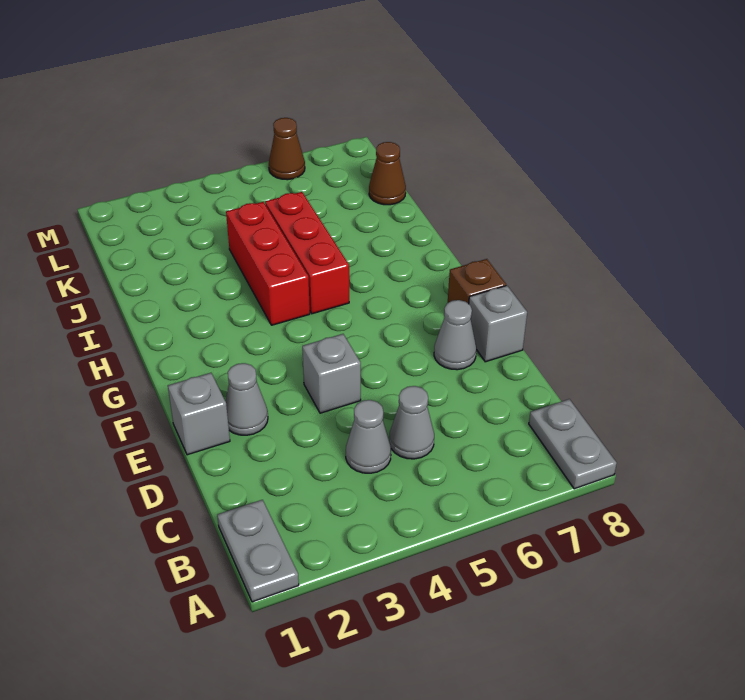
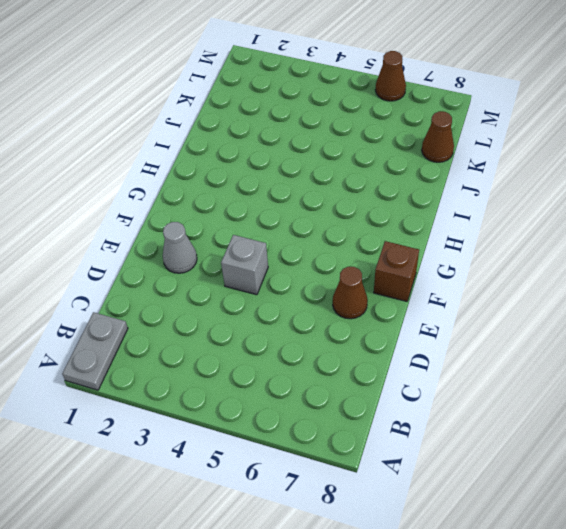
brown cone E7 level 1 -> grey cone E7 level 1
none -> grey plate A8:B8 level 1
none -> grey cone C4 level 1
none -> grey cone C5 level 1

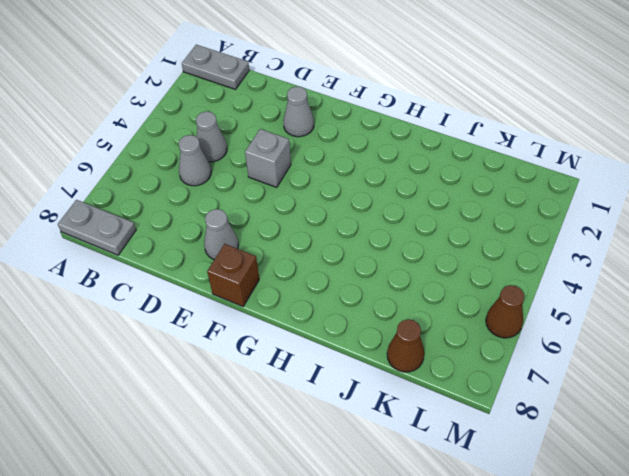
none -> grey brick E1 level 1
none -> grey brick E8 level 1
none -> red brick H4:J4 level 1

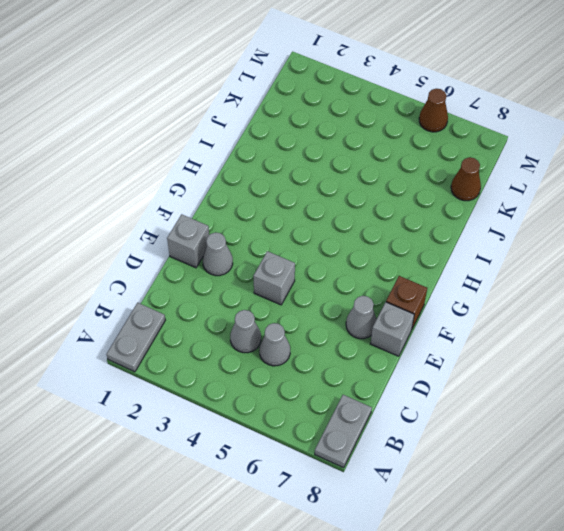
none -> red brick H4:J4 level 1
none -> red brick H5:J5 level 1

